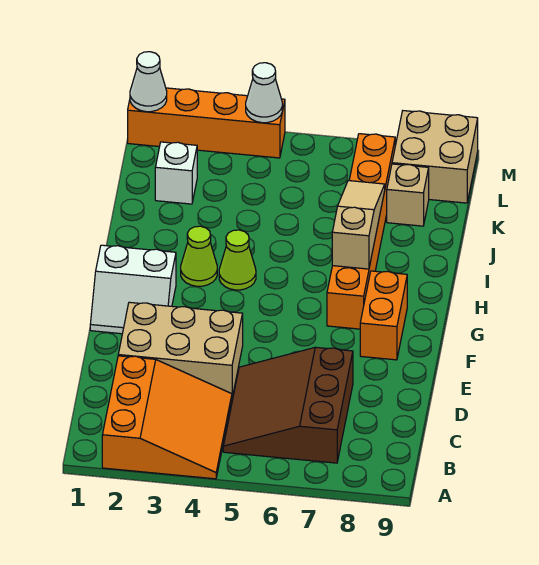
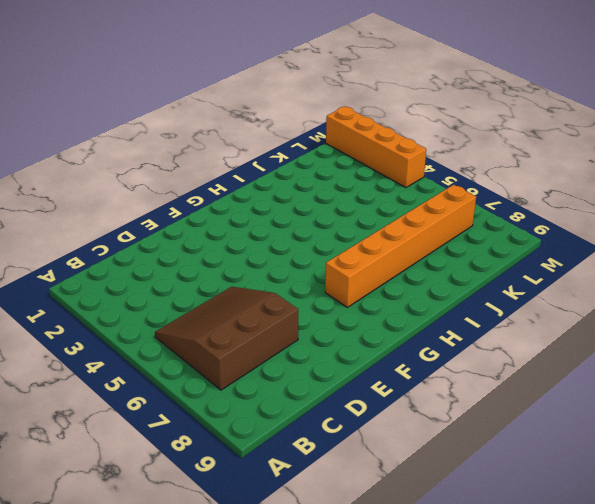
none -> orange slope A2:C4 level 1 top 2
none -> tan brick D2:E4 level 1
none -> white slope F1:G2 level 1 top G

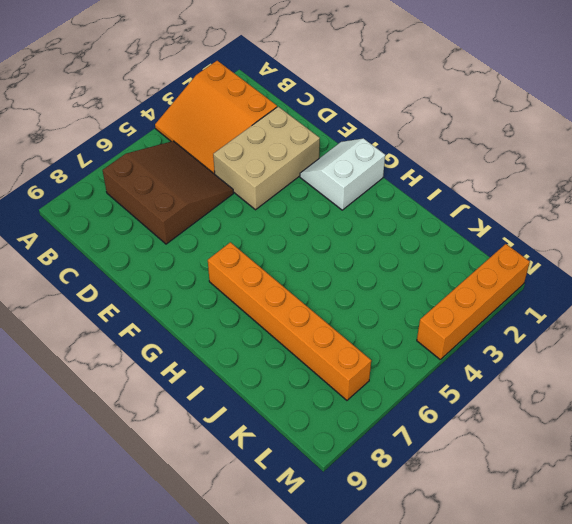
none -> orange brick F8:G8 level 1
none -> lime cone H3 level 1
none -> lime cone H4 level 1

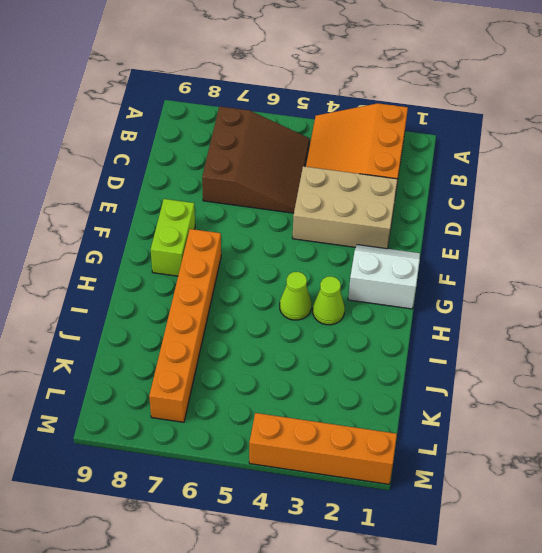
lime brick F8:G8 level 1 -> orange brick F8:G8 level 1
none -> white brick K2 level 1
none -> tan brick K8 level 1
none -> tan brick L8:M9 level 1

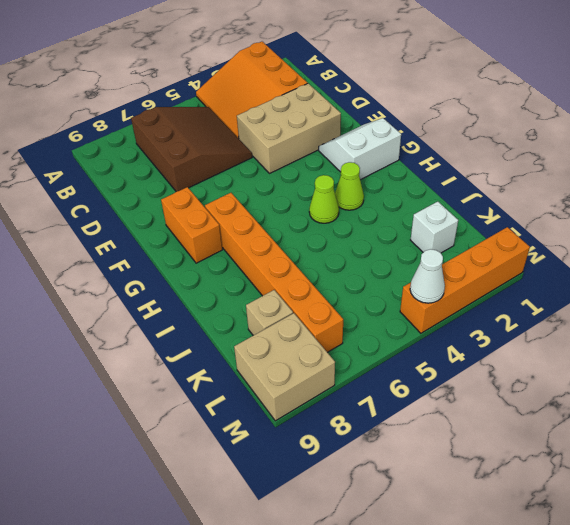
none -> tan slope H7:J7 level 2 top H
none -> white cone M1 level 2

